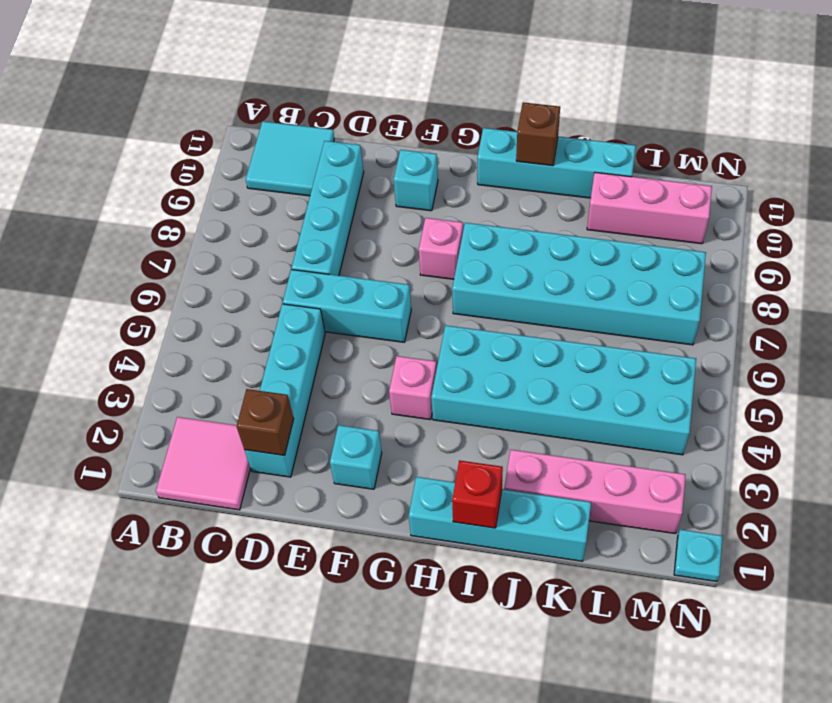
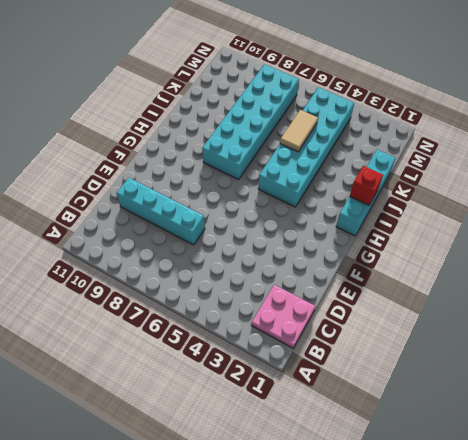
pink plate B1:C2 level 1 -> pink tile B1:C2 level 1
tan tile J5:K5 level 2 -> none
none -> cyan tile B10:C11 level 1
none -> cyan brick D2:D5 level 1
none -> cyan brick D6:F6 level 1

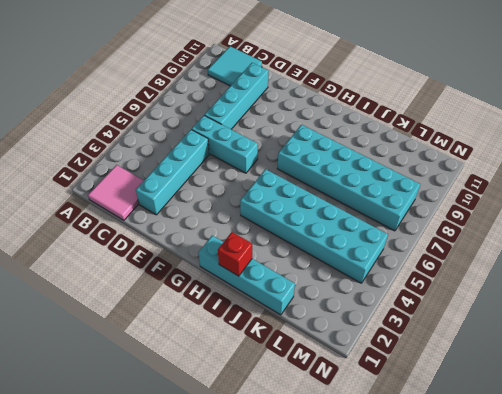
none -> cyan brick F2 level 1
none -> cyan brick F10 level 1
none -> pink brick G4 level 1

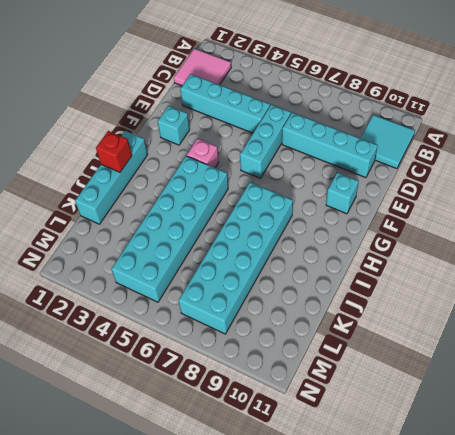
none -> pink brick G8 level 1
none -> cyan brick H11:K11 level 1
none -> pink brick J2:M2 level 1

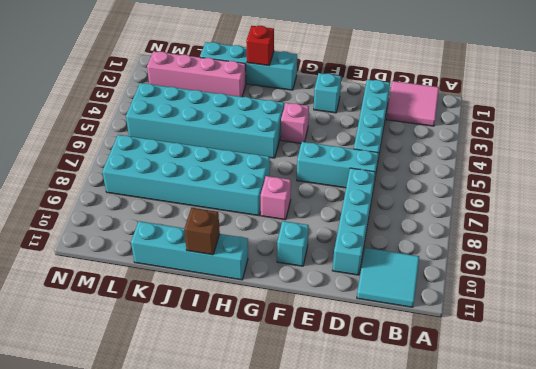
none -> pink brick K10:M10 level 1
none -> cyan plate N1 level 1
none -> brown brick D2 level 2

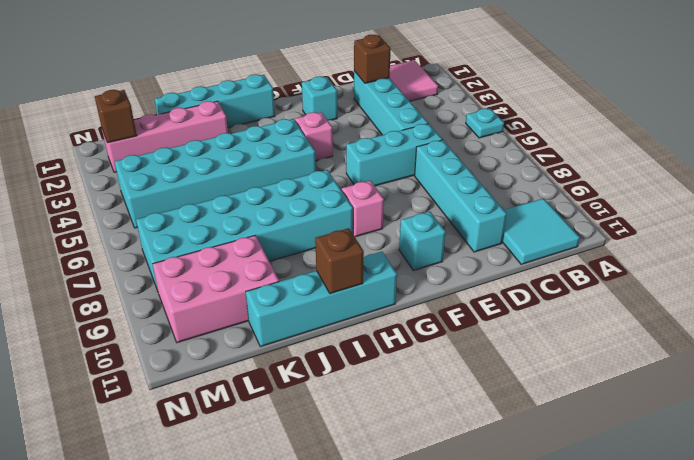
cyan plate A5 level 1 -> cyan plate N1 level 1
pink brick K9:M10 level 1 -> pink brick K10:M10 level 1
brown brick M2 level 2 -> none
none -> red brick I1 level 2

